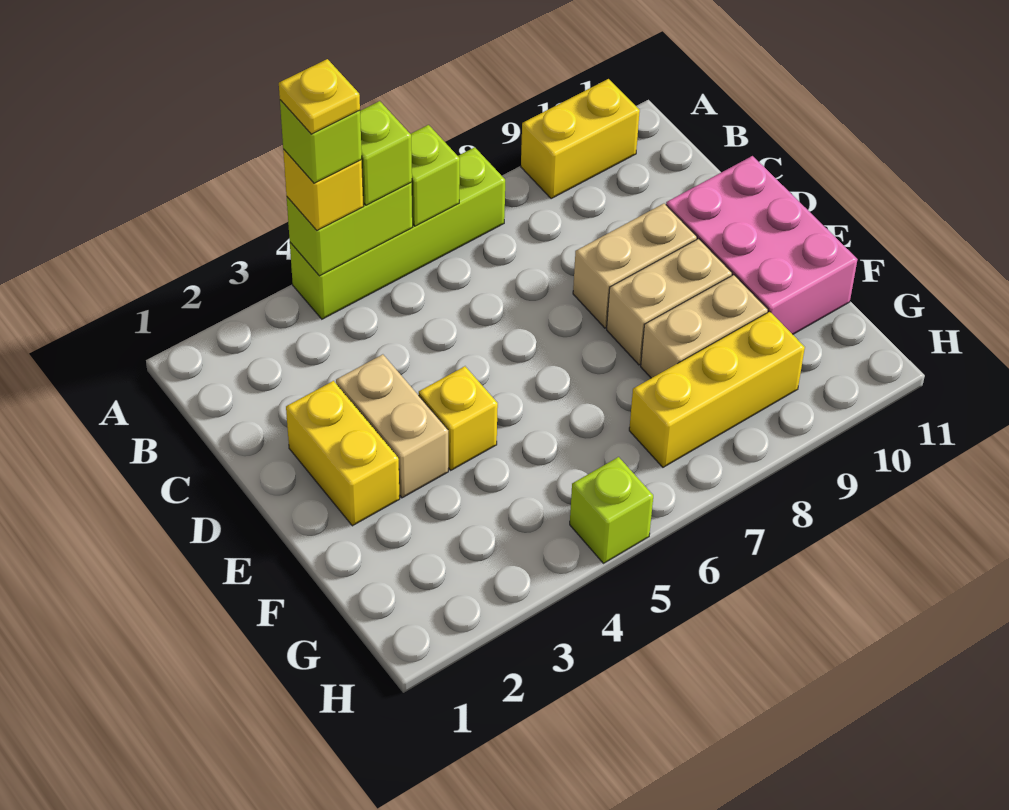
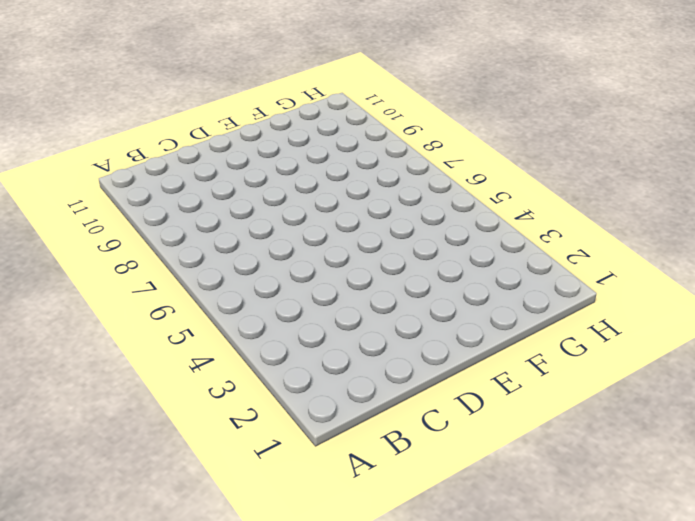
none -> lime brick A4:A7 level 1
none -> yellow brick A9:A10 level 1
none -> yellow brick D2:E2 level 1

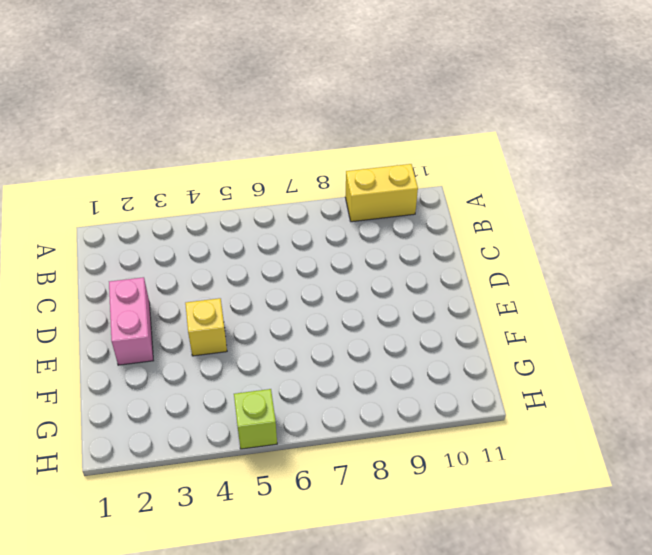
pink brick D2:E2 level 1 -> yellow brick D2:E2 level 1
none -> lime brick A4:A7 level 1
none -> tan brick D3:E3 level 1
none -> tan brick D8:D9 level 1

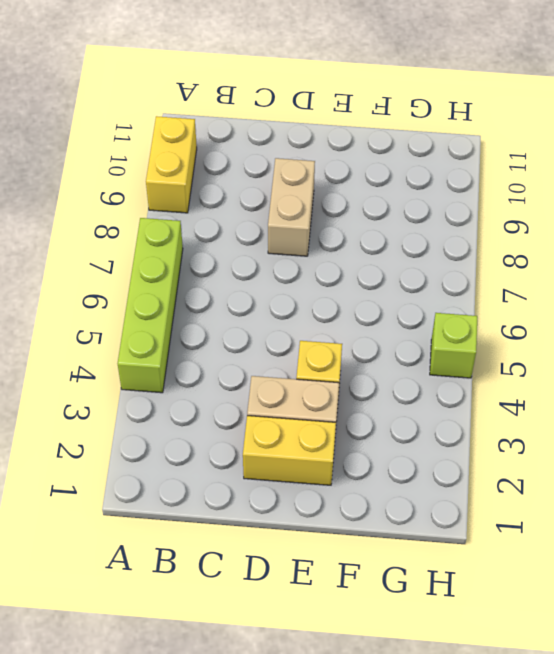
none -> pink brick D10:F11 level 1
none -> tan brick E8:E9 level 1
none -> tan brick F8:F9 level 1

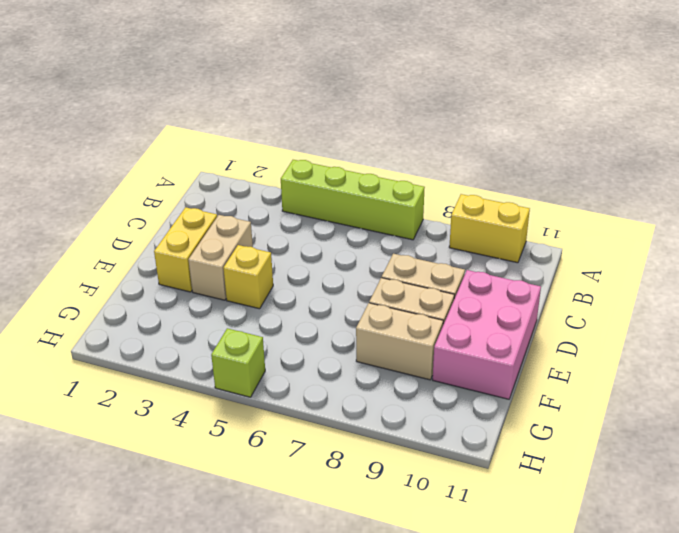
none -> yellow brick G7:G9 level 1
none -> lime brick A4:A5 level 2
none -> lime brick A6 level 2

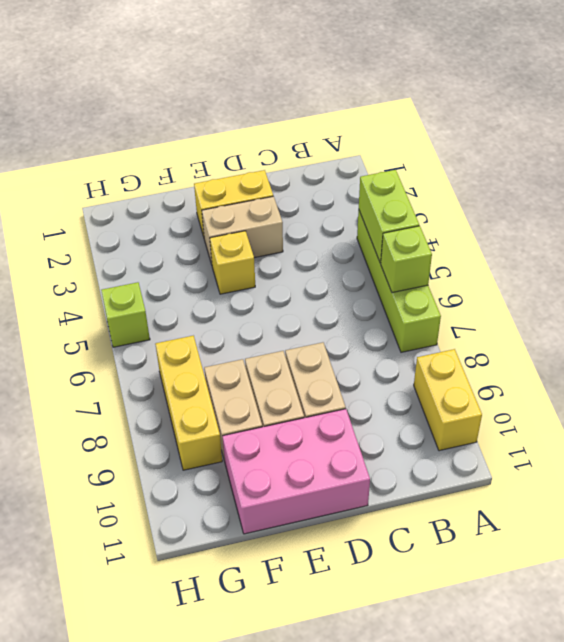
none -> yellow brick A4 level 3
none -> lime brick A5 level 3
none -> lime brick A4 level 4

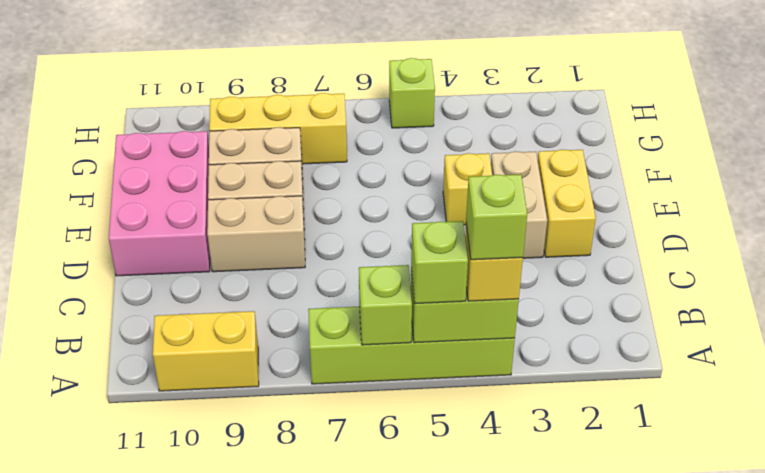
none -> yellow plate A4 level 5

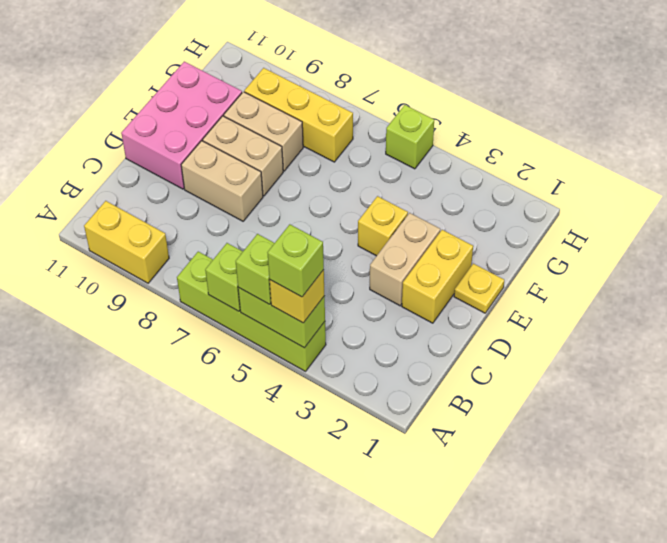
yellow plate E1 level 1 -> yellow plate A4 level 5

